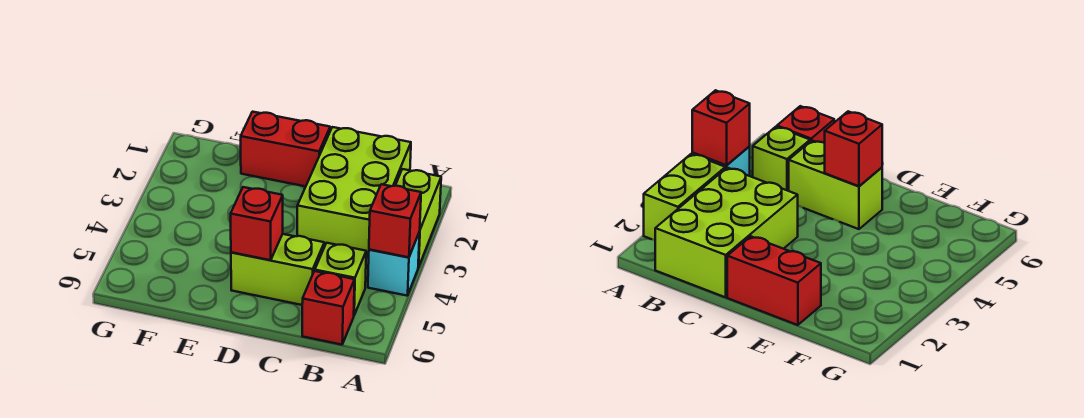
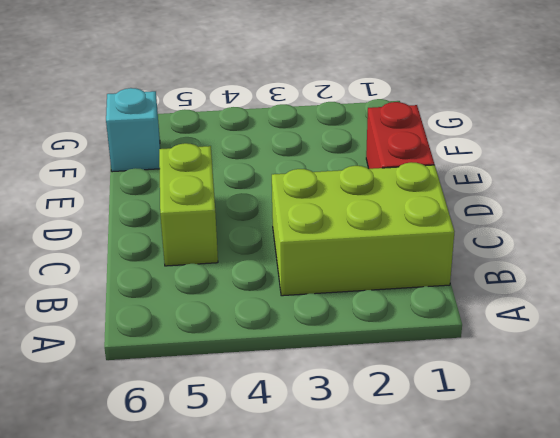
cyan brick F6 level 1 -> cyan brick A4 level 1
none -> lime brick A2:A3 level 1
none -> lime brick B5 level 1

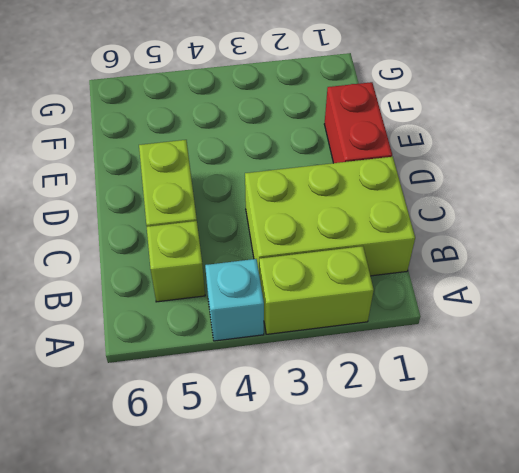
none -> red brick B6 level 1
none -> red brick A4 level 2

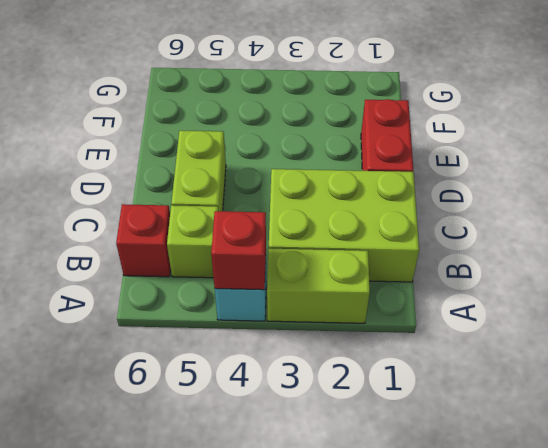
none -> red brick D5 level 2

